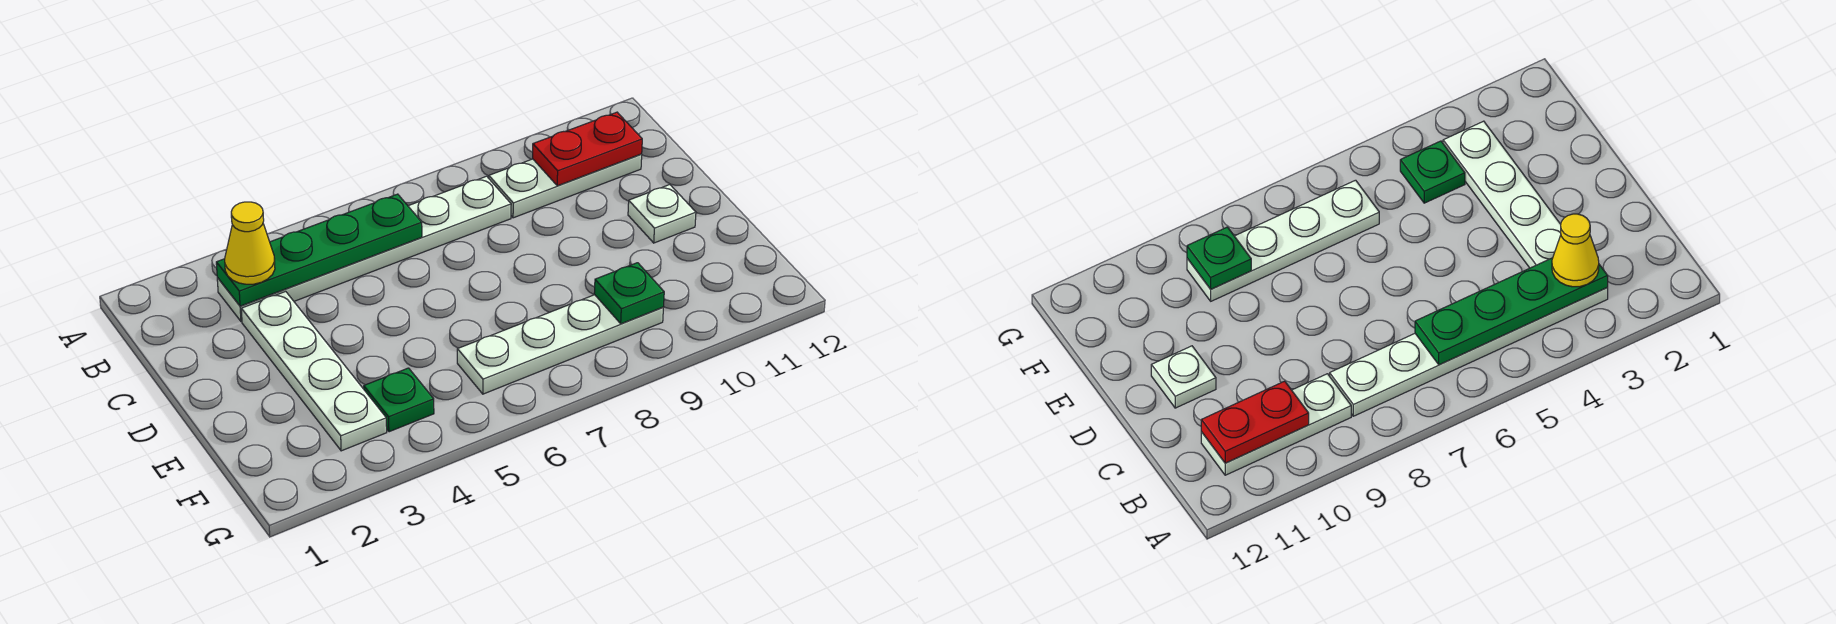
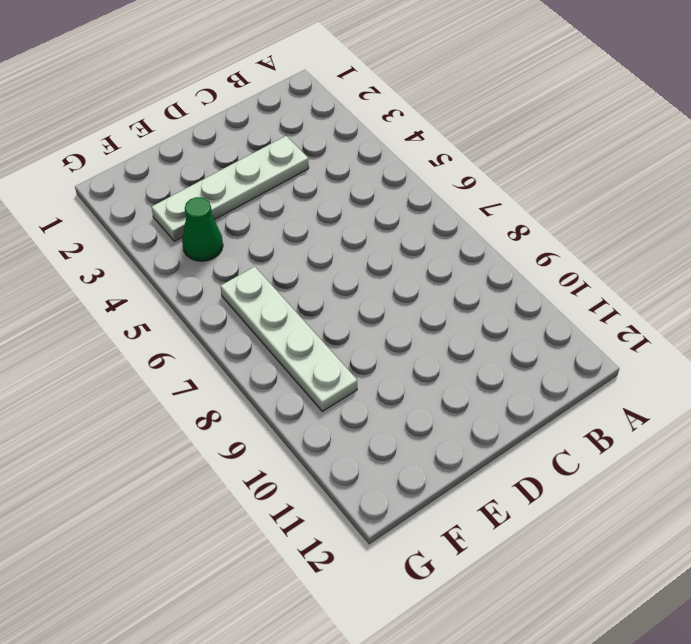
green cone F4 level 1 -> green plate F4 level 1
none -> white plate B3:B8 level 1
none -> white plate B9:B11 level 1

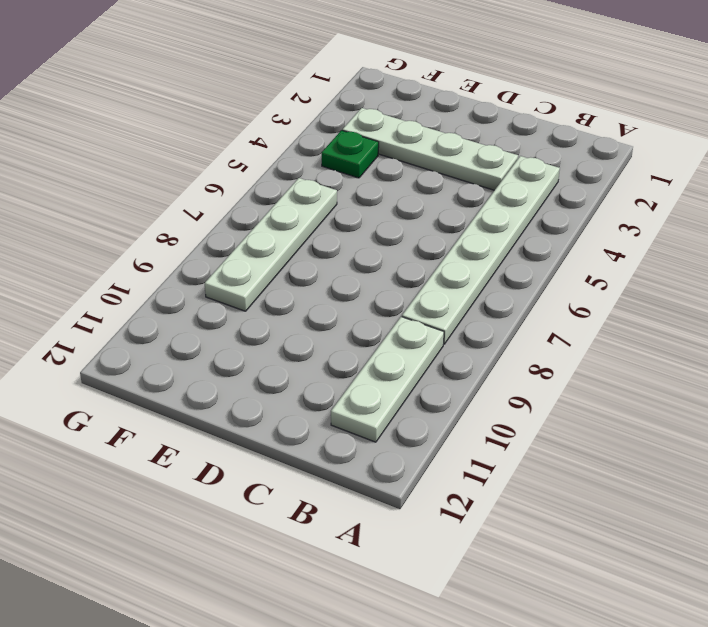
none -> white plate D11 level 1
none -> green plate B3:B6 level 2

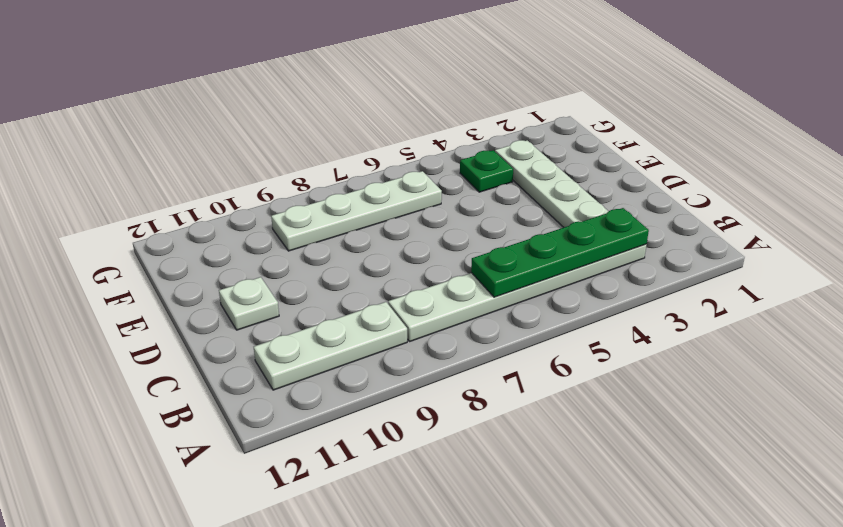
none -> red plate B10:B11 level 2
none -> green plate F9 level 2

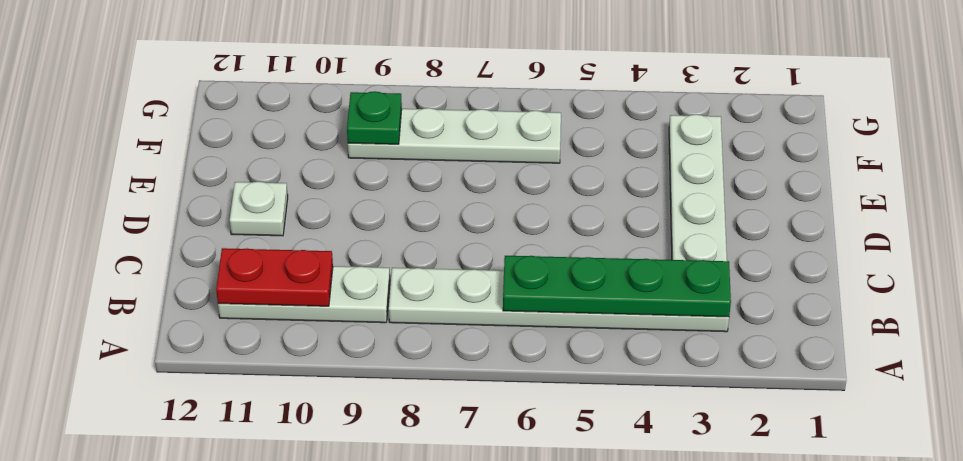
none -> green plate F4 level 1
none -> yellow cone B3 level 3

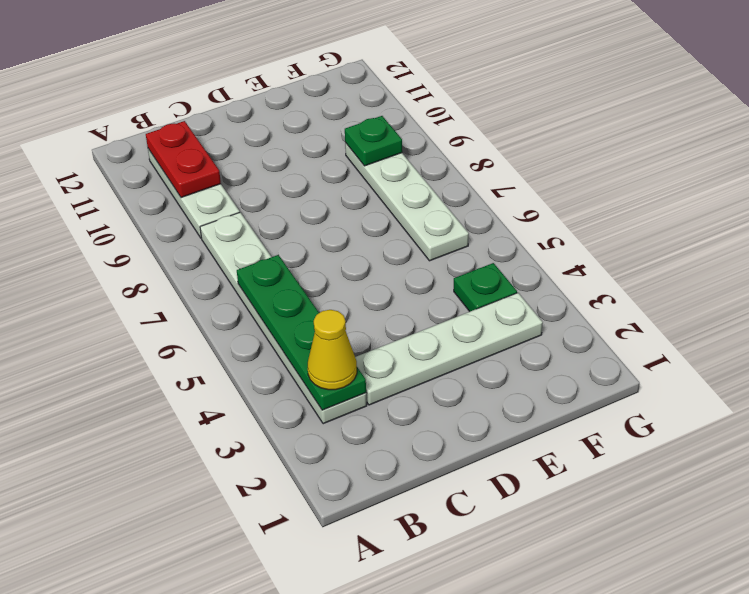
none -> white plate D11 level 1

